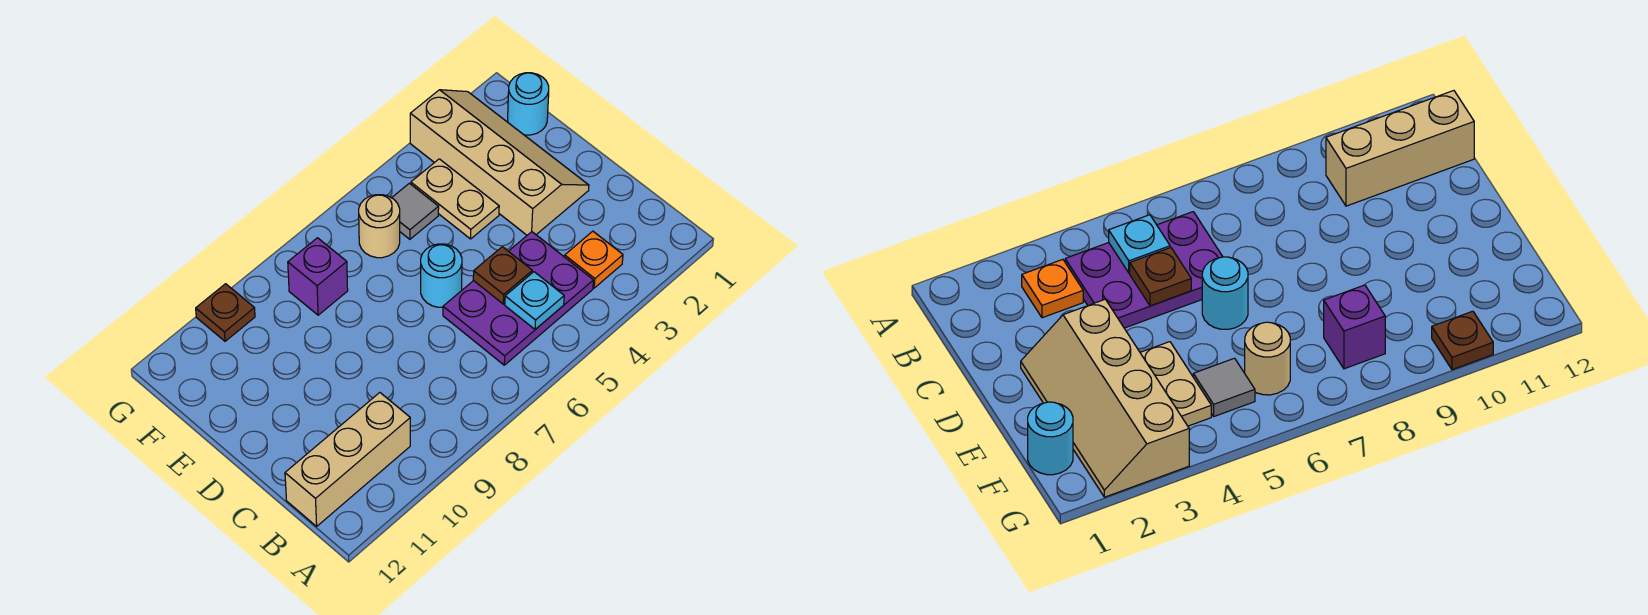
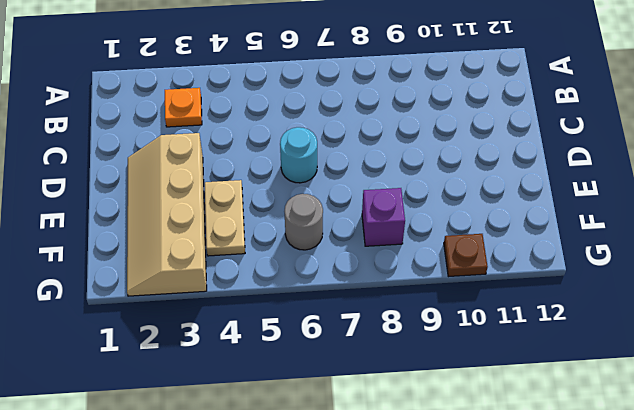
grey round brick F6 level 1 -> tan round brick F6 level 1
none -> purple plate B4:C6 level 1
none -> tan brick B10:B12 level 1
none -> cyan round brick F1 level 1

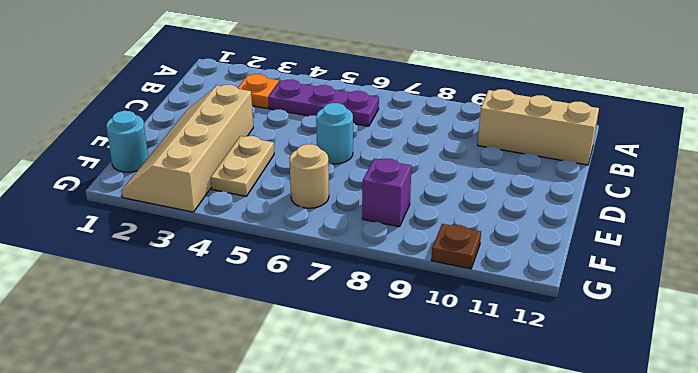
purple plate B4:B6 level 1 -> purple plate B4:C6 level 1
none -> grey tile F5 level 1
none -> cyan plate B5 level 2
none -> brown plate C5 level 2

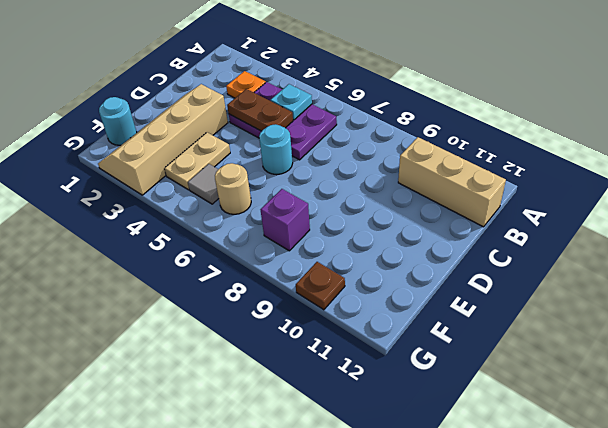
brown plate C4:C5 level 2 -> brown plate C5 level 2

